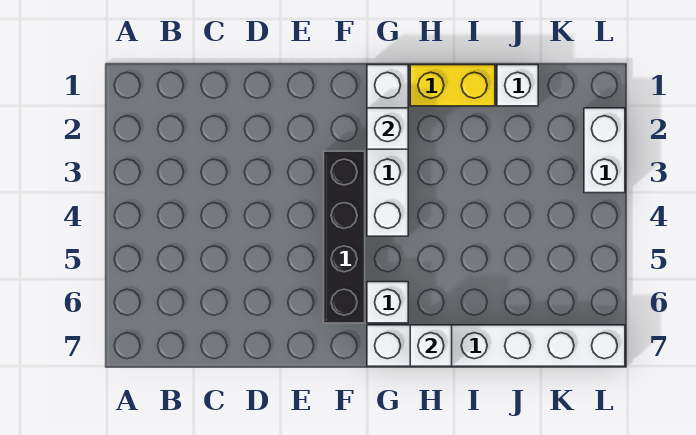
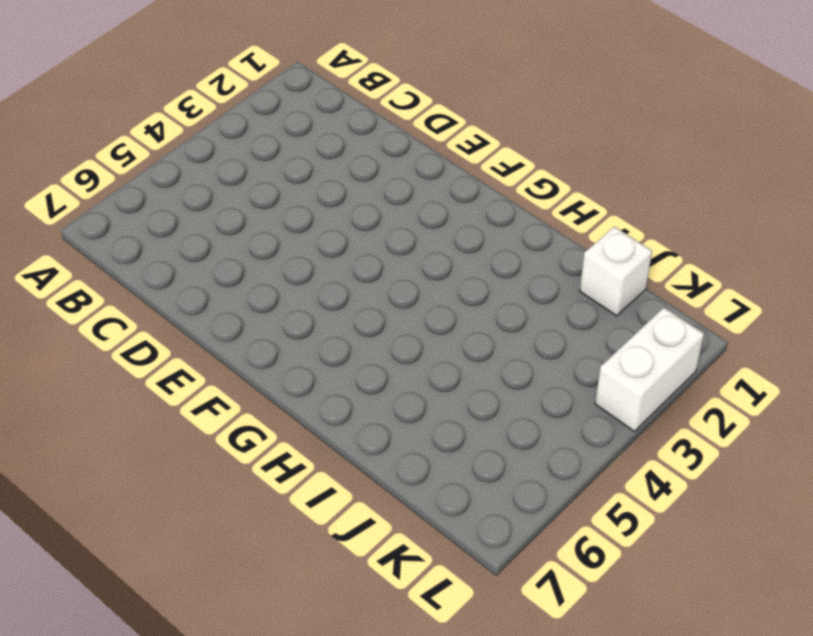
none -> black brick F3:F6 level 1
none -> white brick G1:G4 level 1

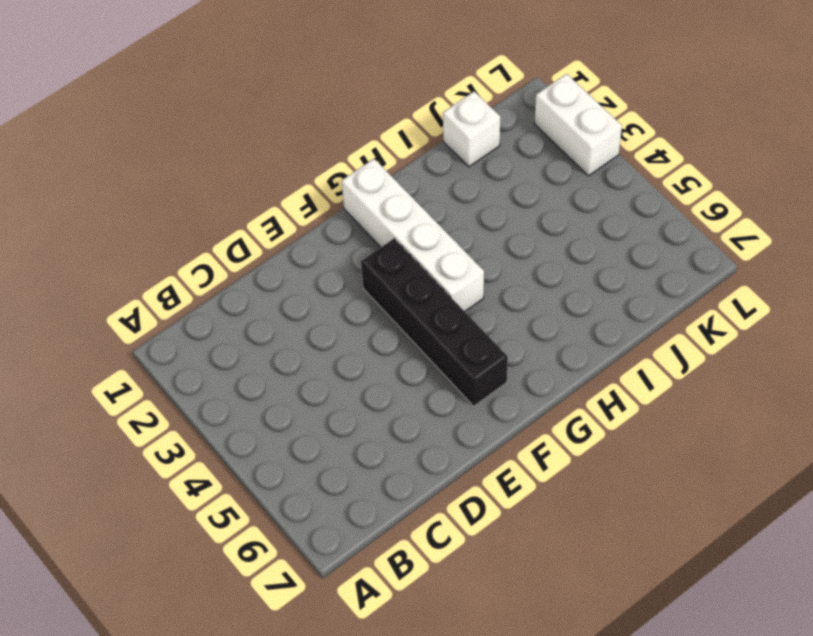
none -> white brick G6 level 1
none -> white brick G7:L7 level 1

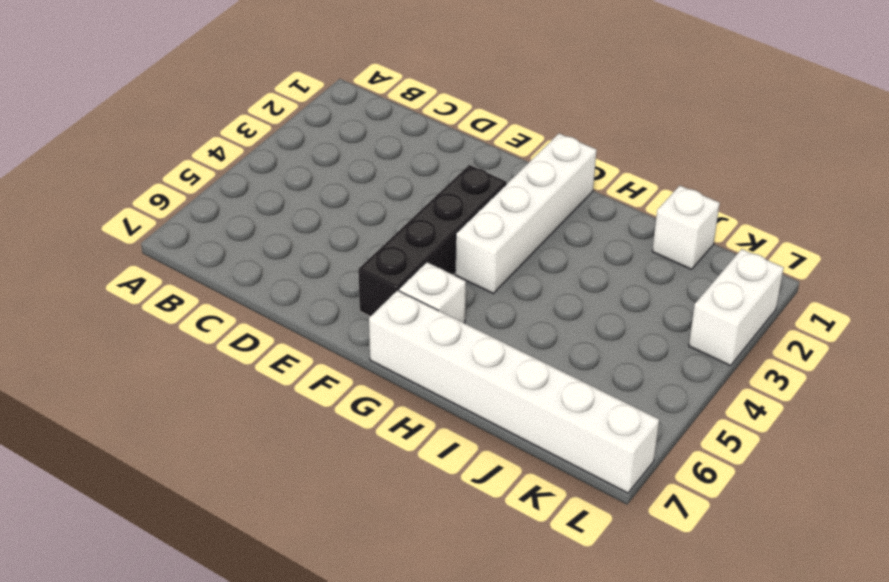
none -> yellow brick H1:I1 level 1
none -> white brick G2 level 2

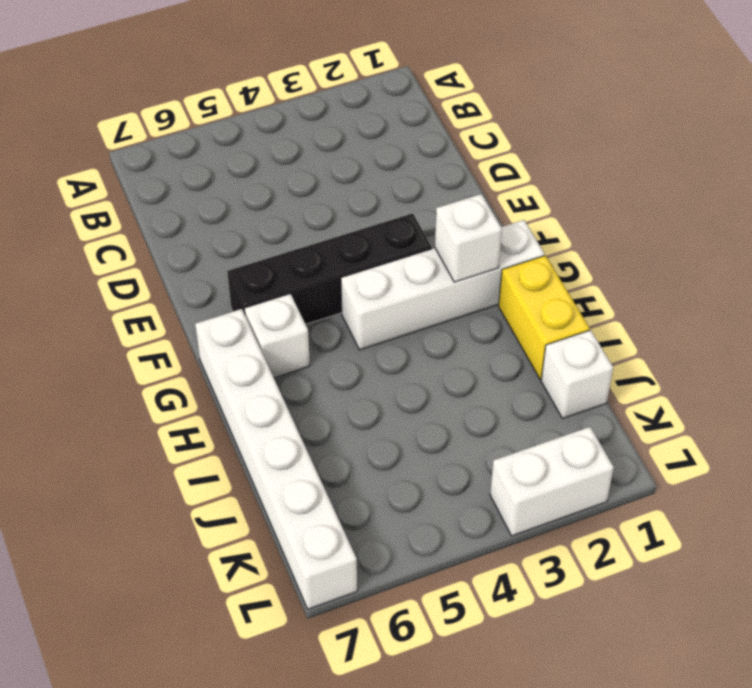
none -> white brick H7 level 2

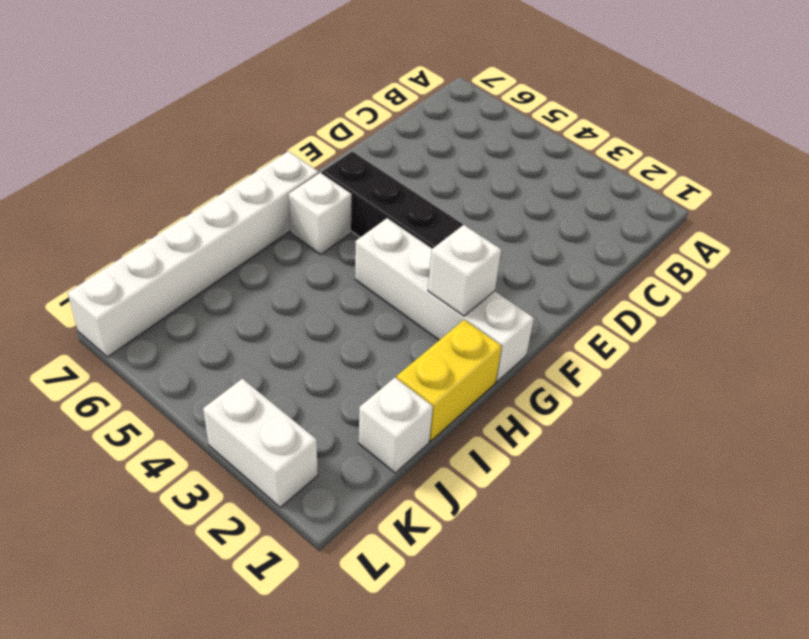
none -> white brick H7 level 2

